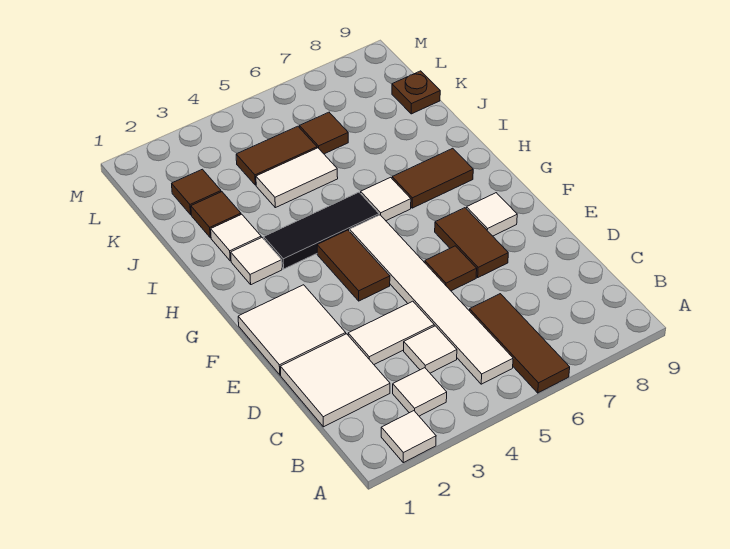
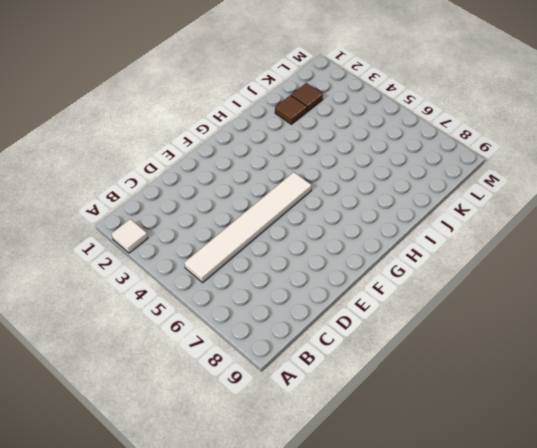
none -> brown tile A6:C6 level 1
none -> white tile B3 level 1
none -> white tile C1:D2 level 1

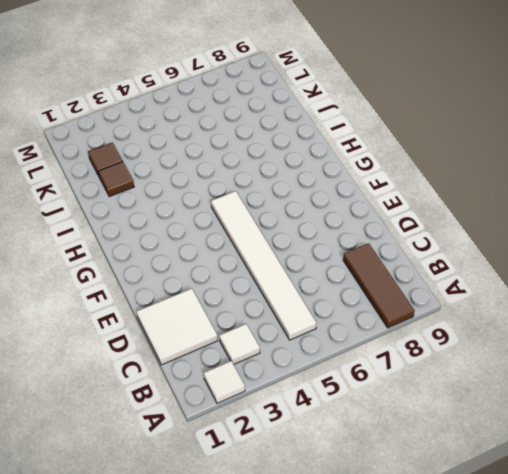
brown tile A8:C8 level 1 -> brown tile A6:C6 level 1
none -> white tile C4 level 1
none -> white tile D3:D4 level 1
none -> white tile E1:F2 level 1

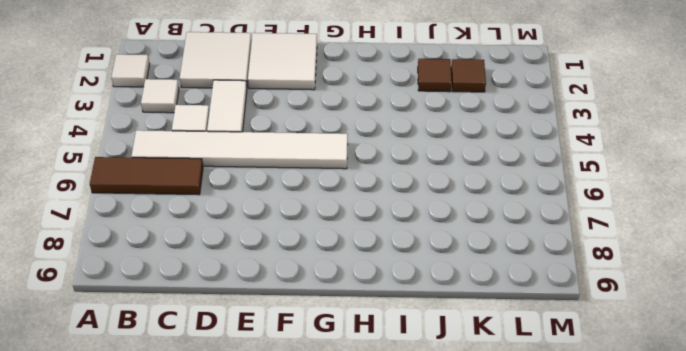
none -> brown tile E6 level 1
none -> brown tile E7:F7 level 1
none -> brown tile F4:G4 level 1

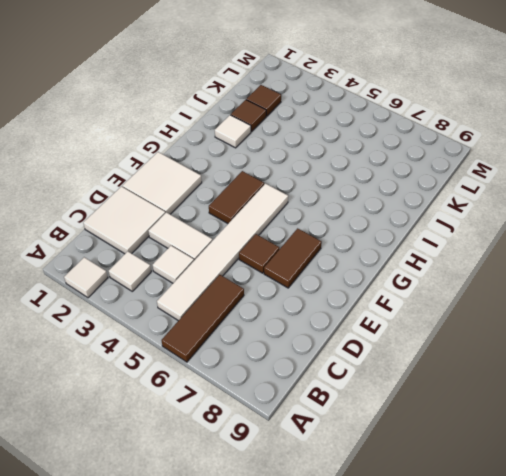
none -> white tile F8 level 1
none -> white tile H2 level 1
none -> black tile H3:H5 level 1

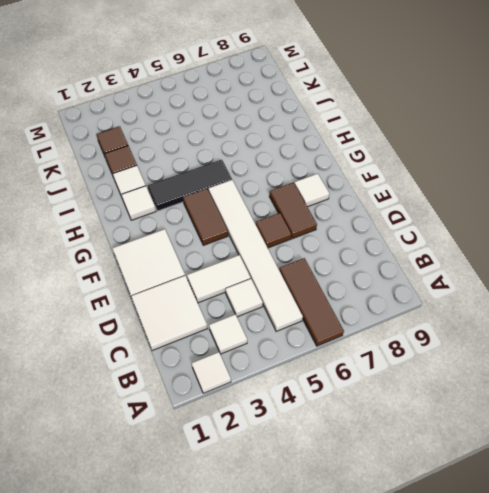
none -> white tile H6 level 1
none -> brown tile H7:H8 level 1
none -> white tile J4:J5 level 1

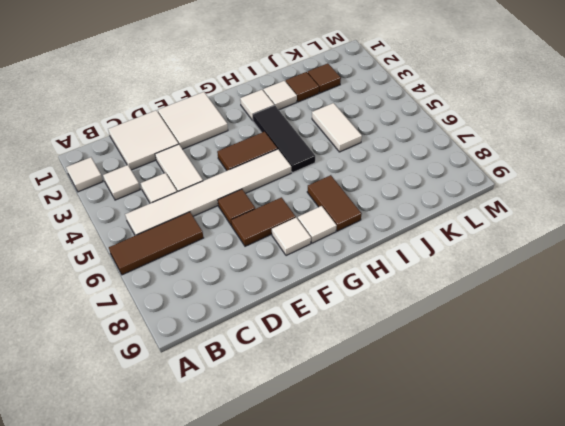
white tile G8 level 1 -> white tile H6 level 1
none -> brown tile K4:K5 level 1
none -> brown tile K6 level 1
none -> brown plate K9 level 1

